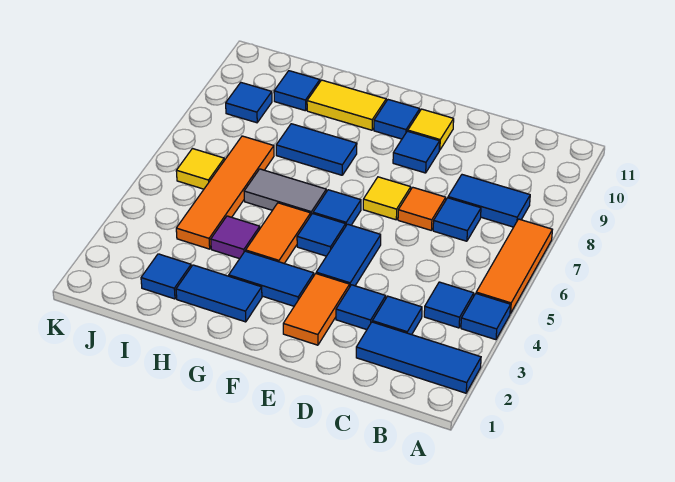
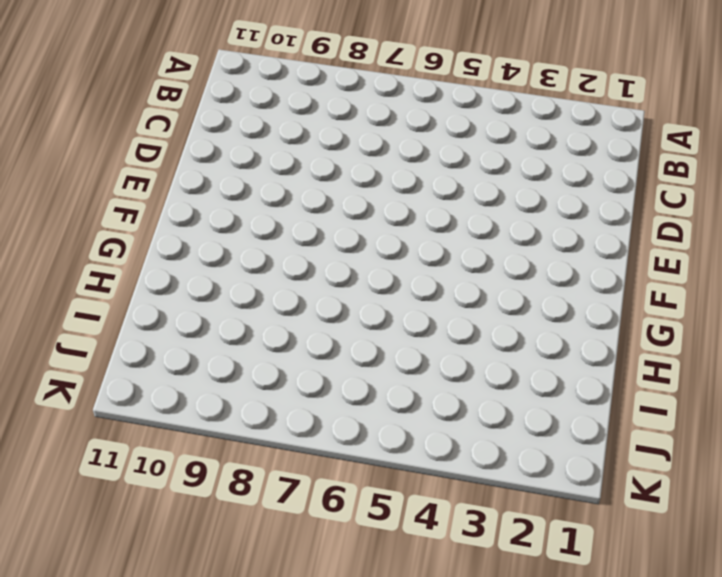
none -> blue tile A2:C2 level 1
none -> blue tile A4 level 1
none -> orange tile A5:A7 level 1

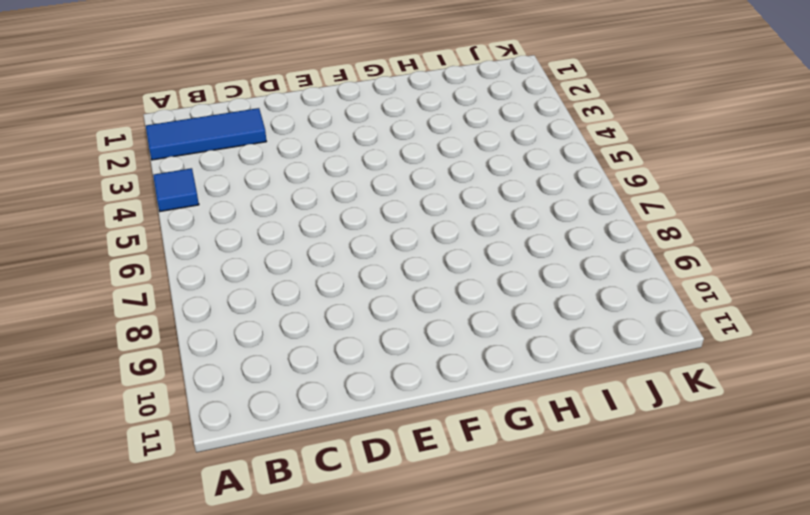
none -> orange tile A5:A7 level 1
none -> blue tile B4 level 1
none -> blue tile B8:C8 level 1

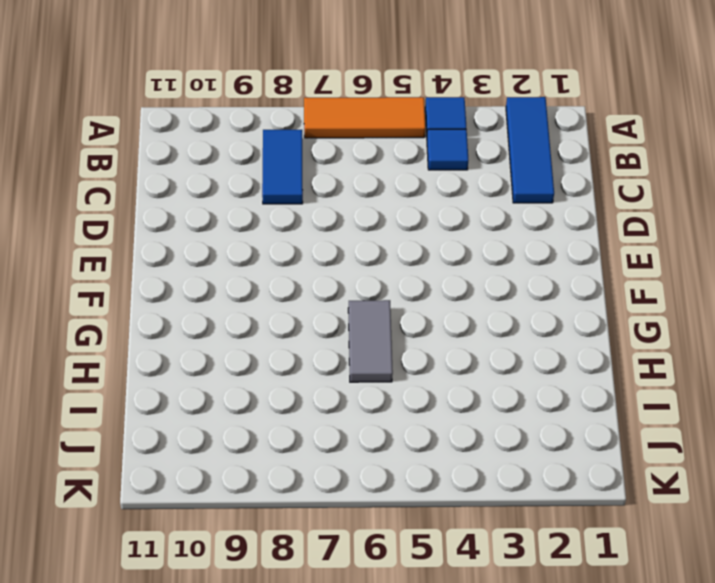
none -> blue tile C3 level 1
none -> blue tile C7 level 1
none -> blue tile D3 level 1

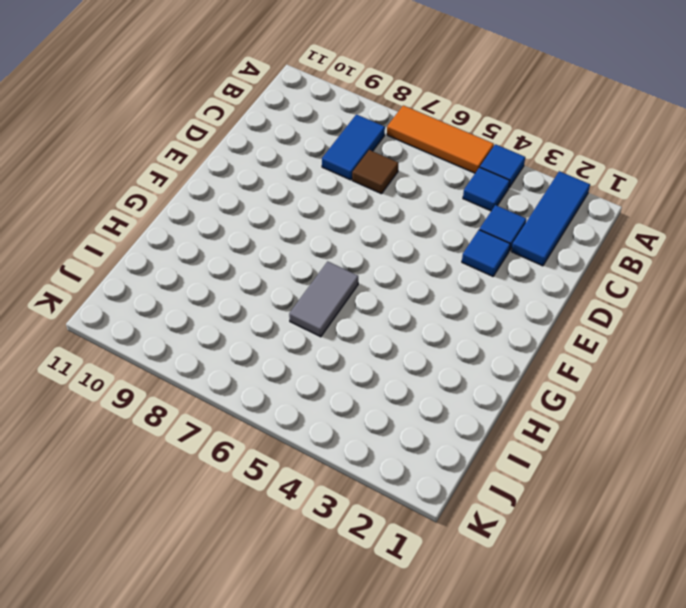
brown tile C7 level 1 -> blue tile C7 level 1
none -> orange tile D7 level 1
none -> orange tile E2:E3 level 1
none -> blue tile E4:E5 level 1

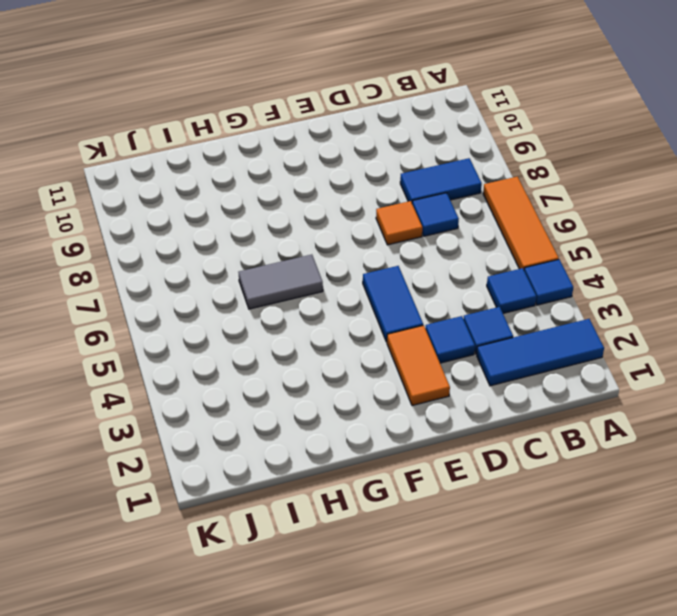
none -> yellow tile E7 level 1
none -> blue tile E9 level 1
none -> yellow tile E10 level 1

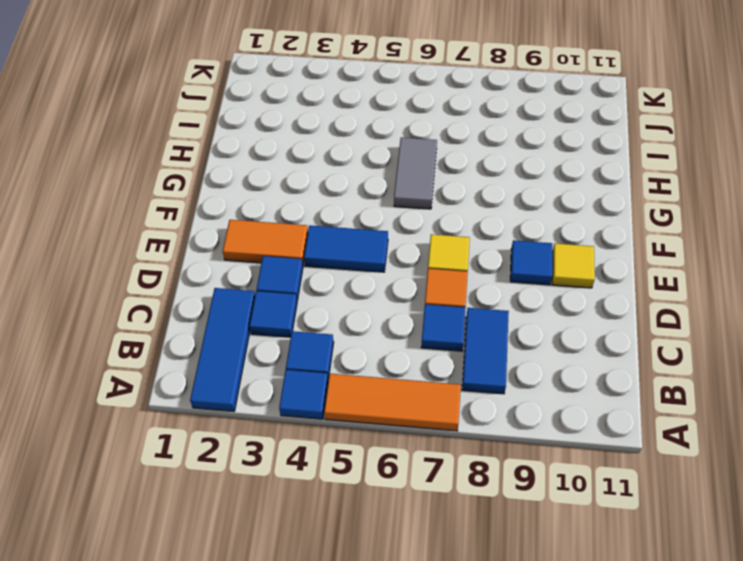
none -> blue tile F3:G3 level 1
none -> blue tile F5 level 1
none -> blue tile F6 level 1

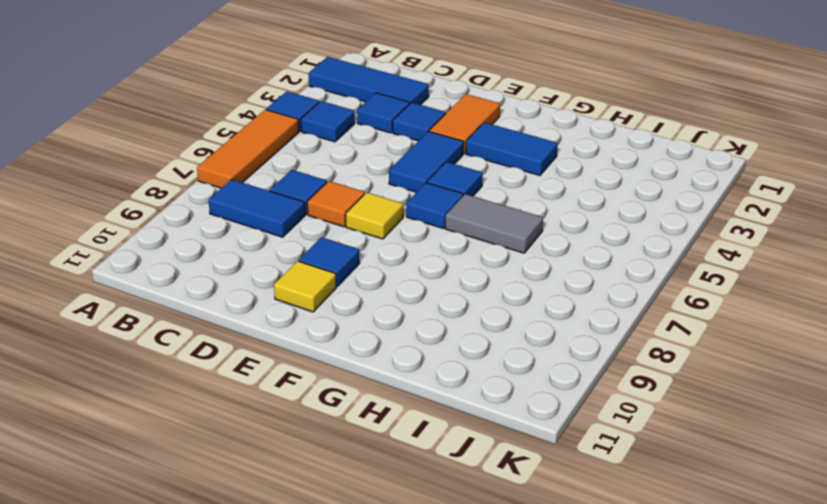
none -> blue tile F10 level 1
none -> blue tile G2:H2 level 1
none -> orange tile G4:G5 level 1

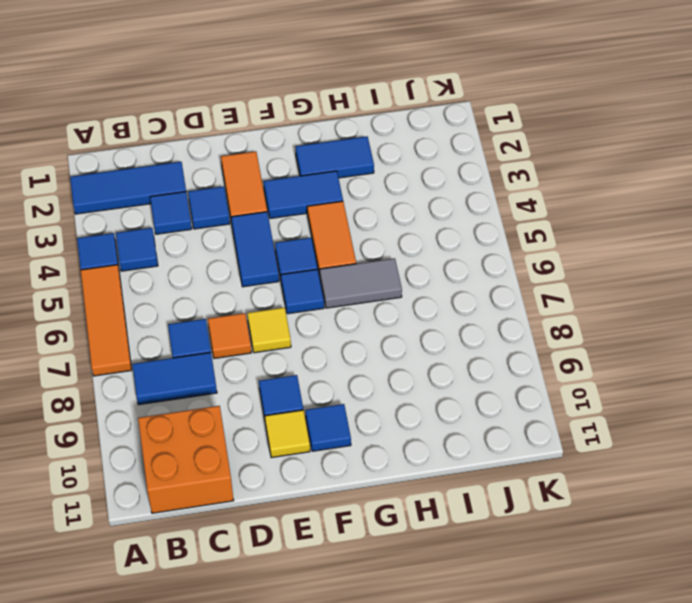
orange brick B10:C11 level 1 -> none
none -> blue tile G8:H8 level 1
none -> yellow tile G10:H10 level 1
none -> purple tile H4 level 1

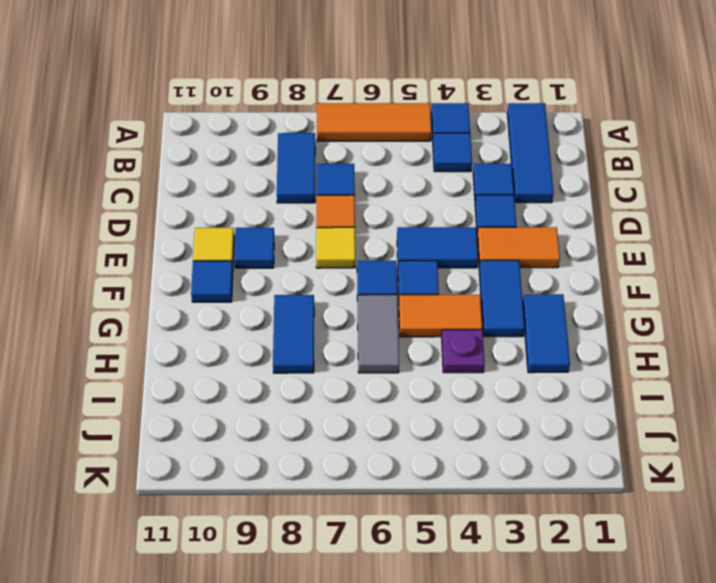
purple plate H4 level 1 -> purple tile H4 level 1
none -> yellow tile G10:H10 level 1
none -> blue tile I2 level 1
none -> orange tile I4:I7 level 1

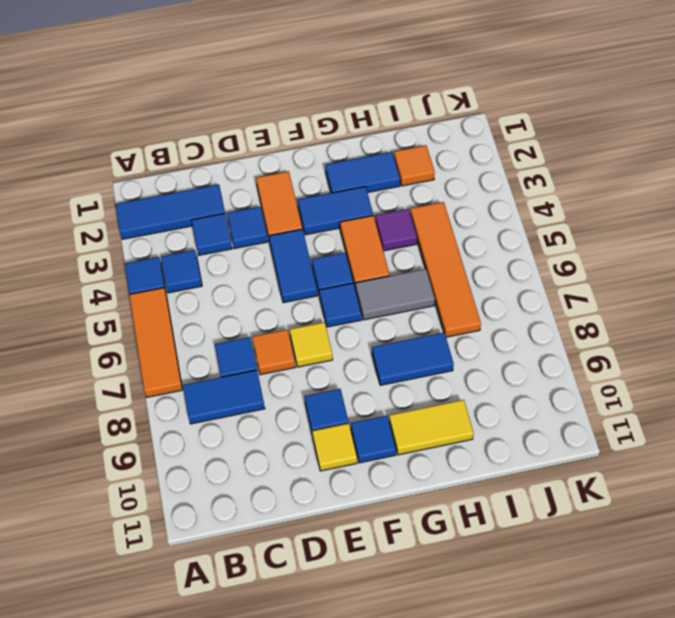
orange tile I2 level 1 -> blue tile I2 level 1
none -> blue tile I10 level 1
none -> yellow tile J6 level 1
none -> blue tile J9 level 1

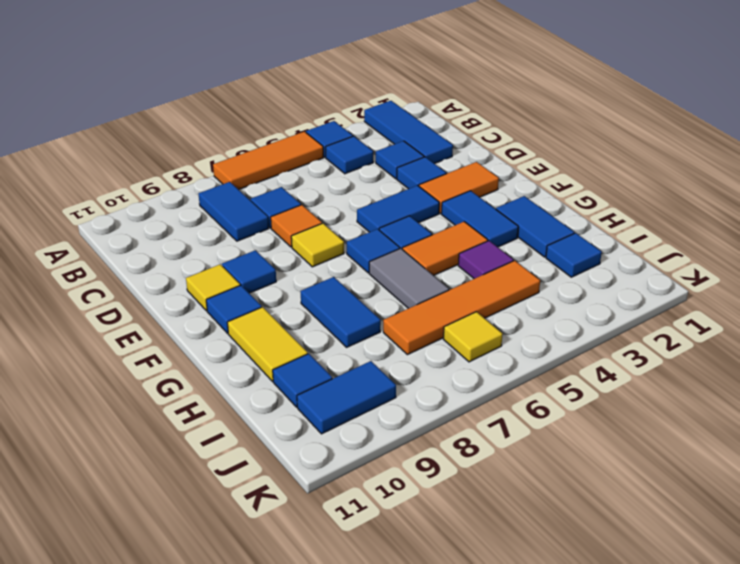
blue tile J9:J10 level 1 -> blue tile J9 level 1

